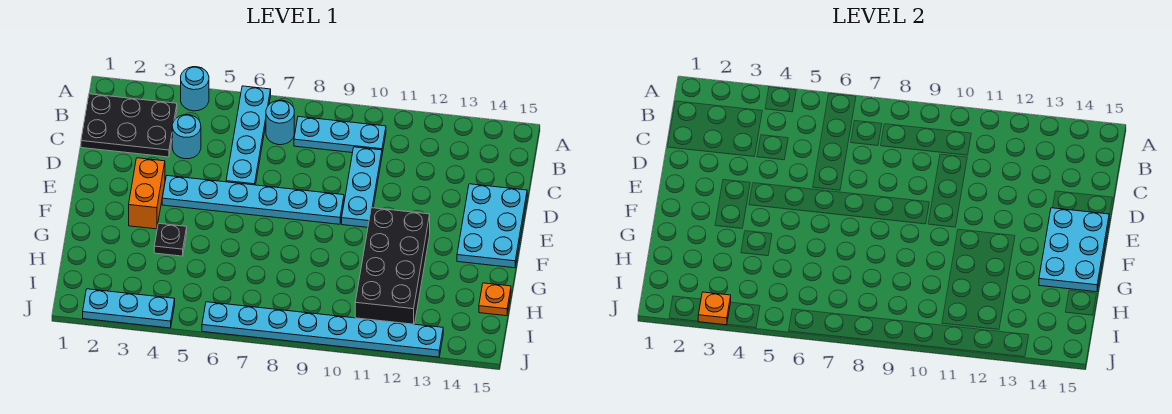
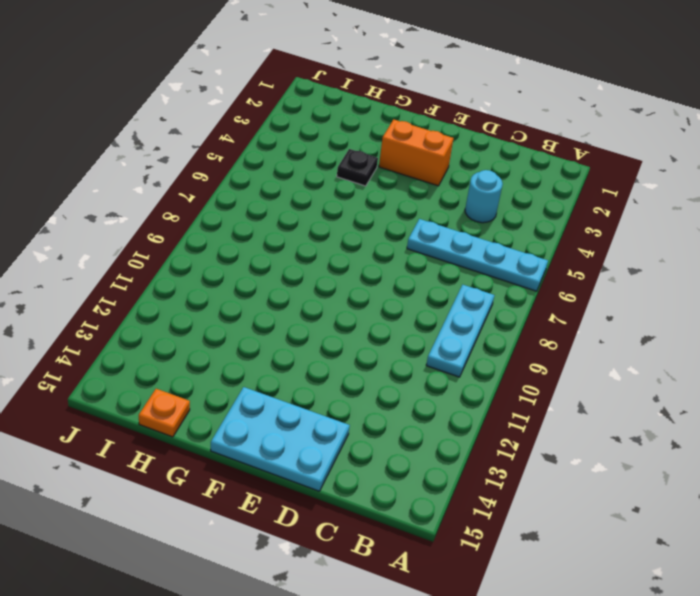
none -> cyan round brick A4 level 1
none -> black plate B1:C3 level 1
none -> cyan round brick B7 level 1

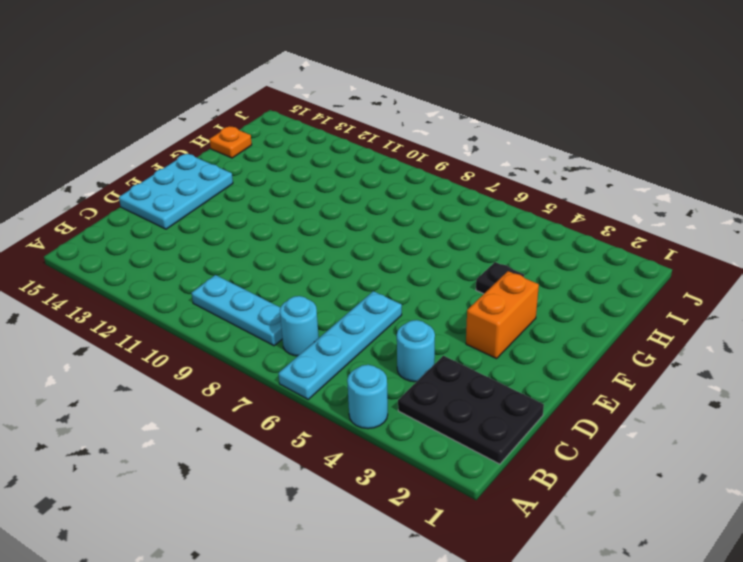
none -> cyan plate C10:E10 level 1
none -> cyan plate E4:E9 level 1
none -> black brick F11:I12 level 1

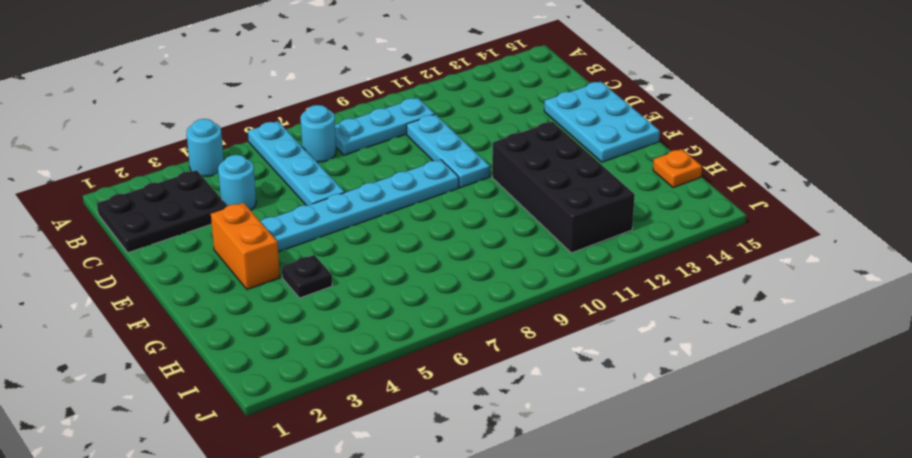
none -> cyan plate J2:J4 level 1
none -> cyan plate J6:J13 level 1
none -> cyan plate E14:G15 level 2

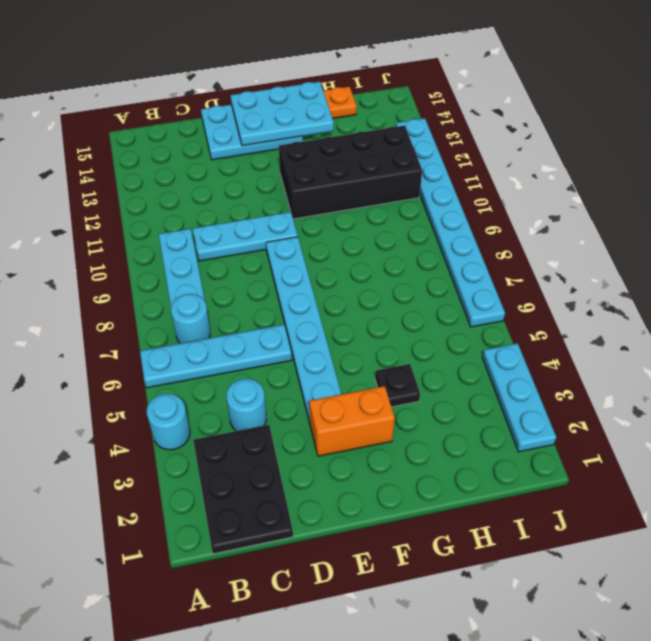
none -> orange plate J3 level 2

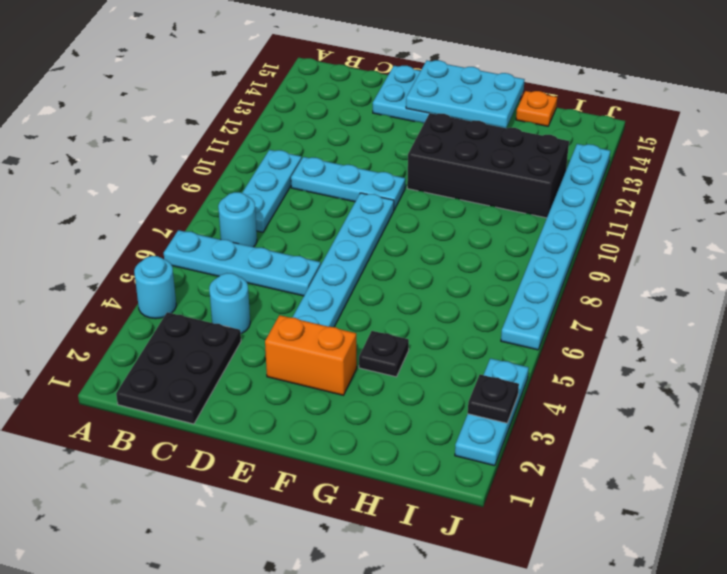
black plate J3 level 2 -> orange plate J3 level 2

